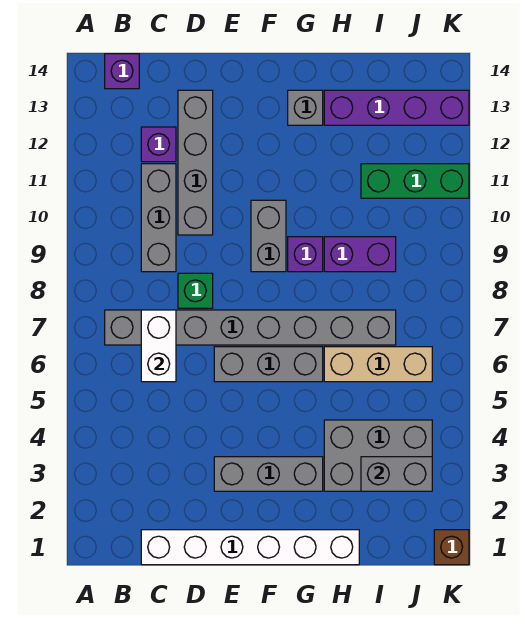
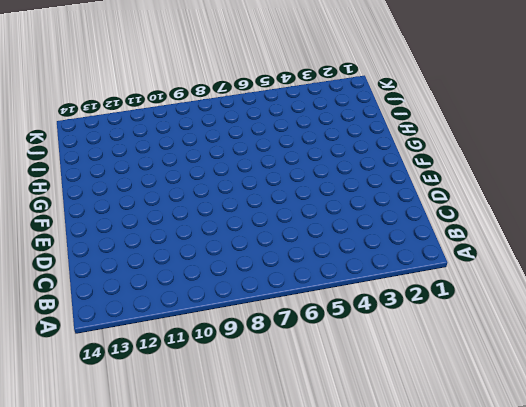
none -> grey brick B7:I7 level 1
none -> purple brick B14 level 1
none -> white brick C1:H1 level 1

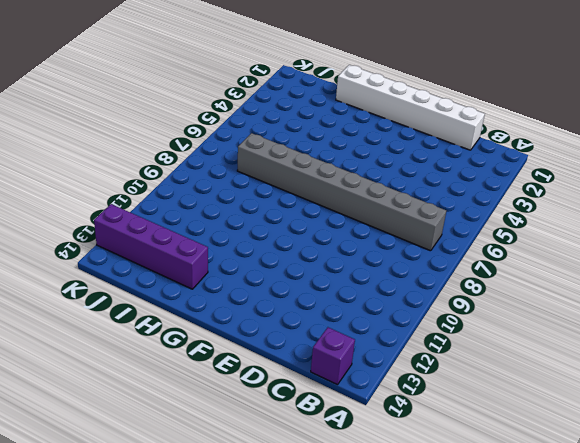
none -> grey brick C9:C11 level 1
none -> purple brick C12 level 1
none -> green brick D8 level 1

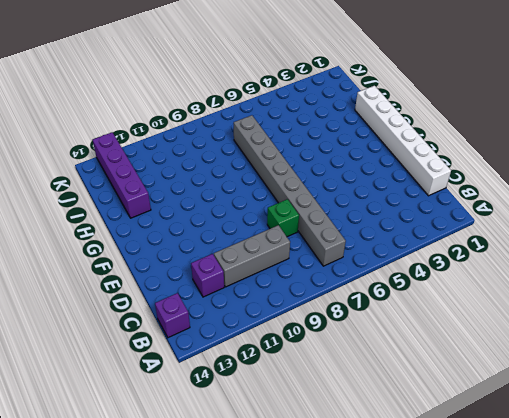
none -> grey brick D10:D13 level 1
none -> grey brick E3:G3 level 1
none -> grey brick E6:G6 level 1

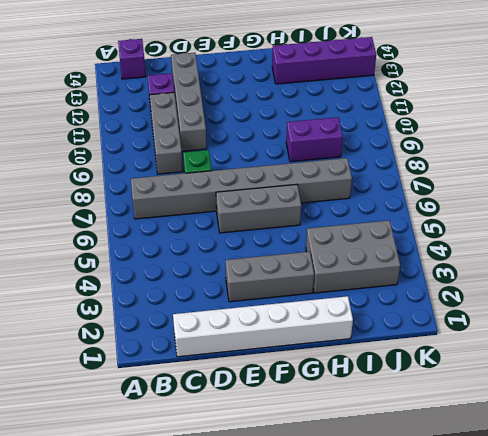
none -> grey brick F9:F10 level 1
none -> purple brick G9 level 1
none -> grey brick G13 level 1

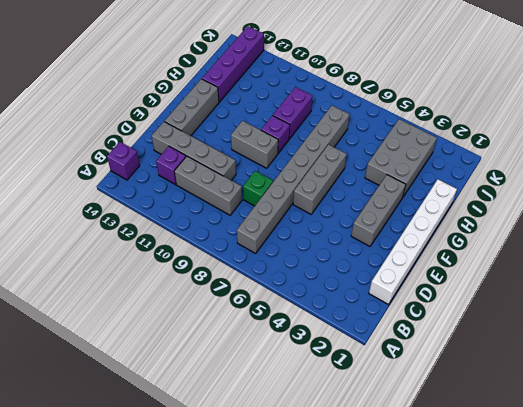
grey brick E13:G13 level 1 -> grey brick G13 level 1
none -> tan brick H6:J6 level 1
none -> green brick I11:K11 level 1
none -> brown brick K1 level 1

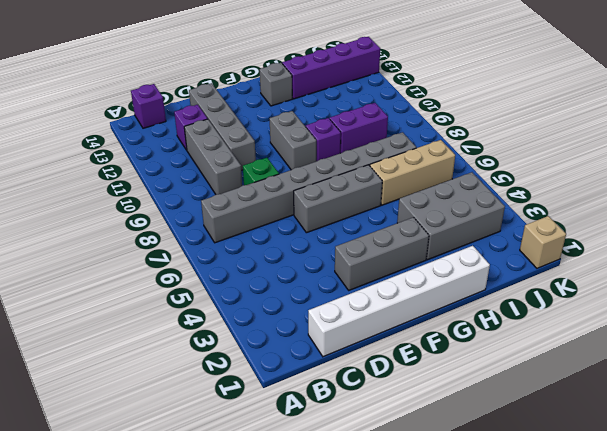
tan brick K1 level 1 -> brown brick K1 level 1
none -> green brick I11:K11 level 1
none -> white brick C6:C7 level 2
none -> grey brick I3:J3 level 2

